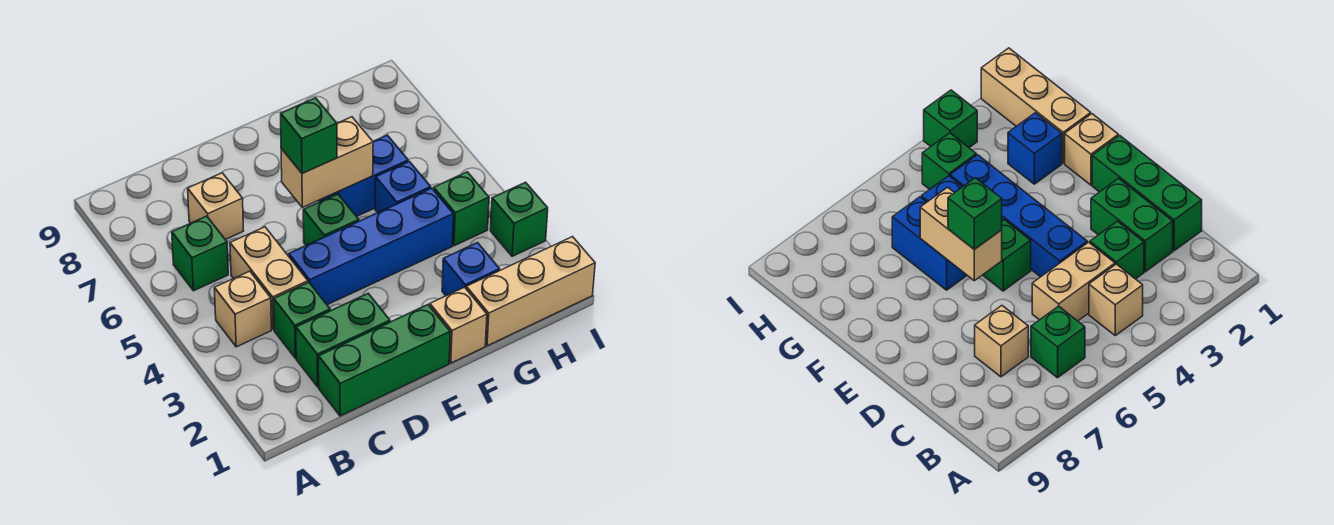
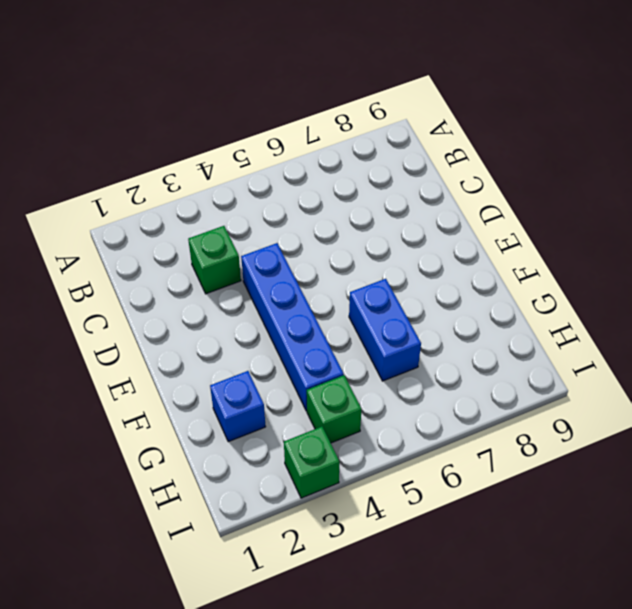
none -> tan brick B4 level 1
none -> green brick B6 level 1
none -> green brick C1:E1 level 1

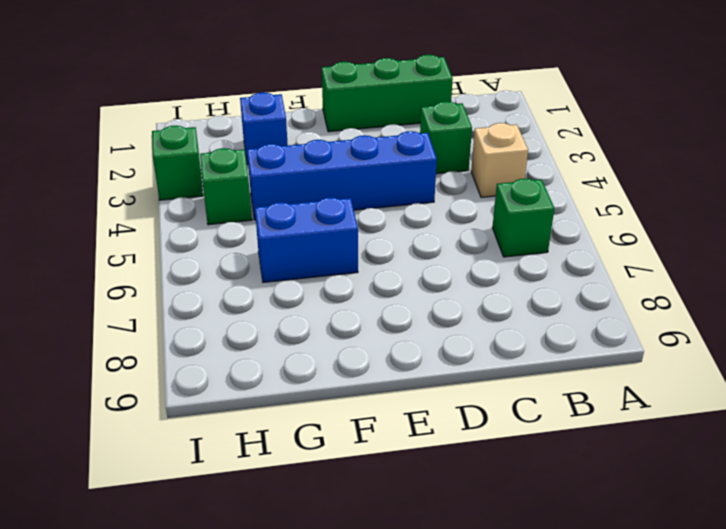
none -> green brick C2:D2 level 1
none -> tan brick C4:C5 level 1
none -> tan brick C7 level 1

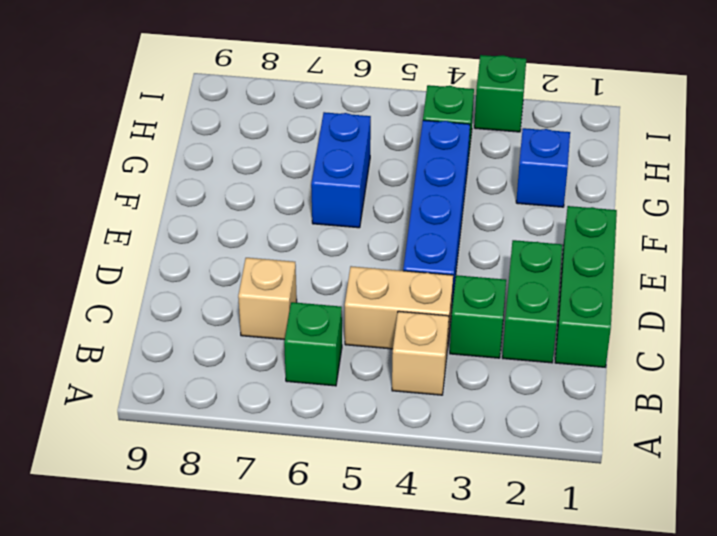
none -> green brick E5 level 1
none -> tan brick F1 level 1
none -> tan brick G1:I1 level 1

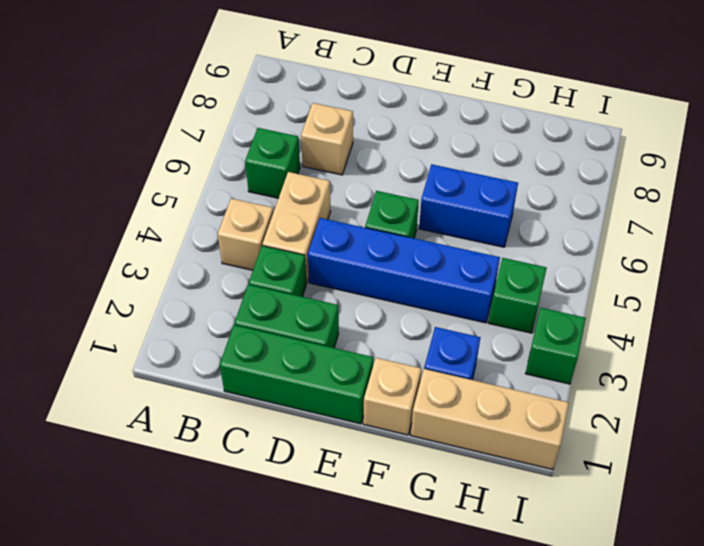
none -> blue brick G5 level 1
none -> tan brick E6:F6 level 2
none -> green brick E6 level 3

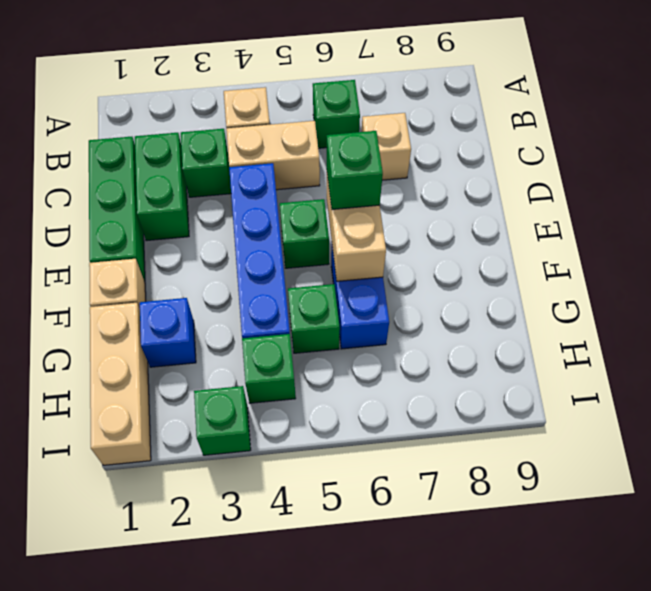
green brick G5 level 1 -> blue brick G5 level 1

